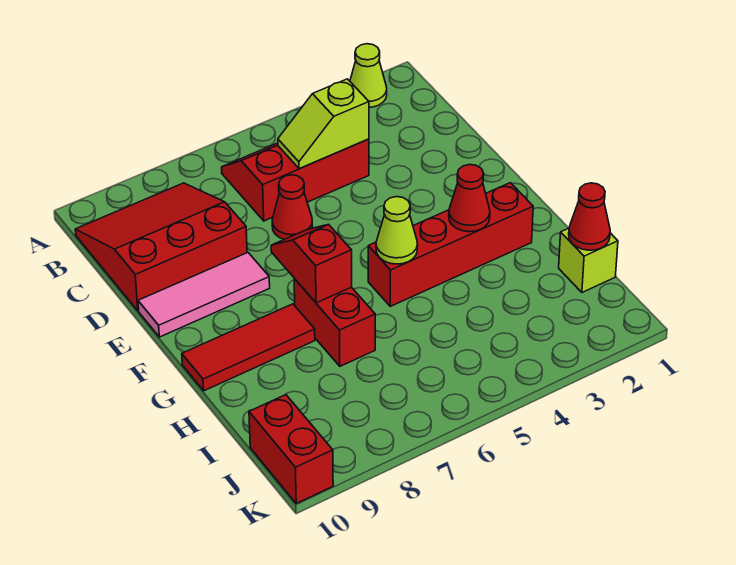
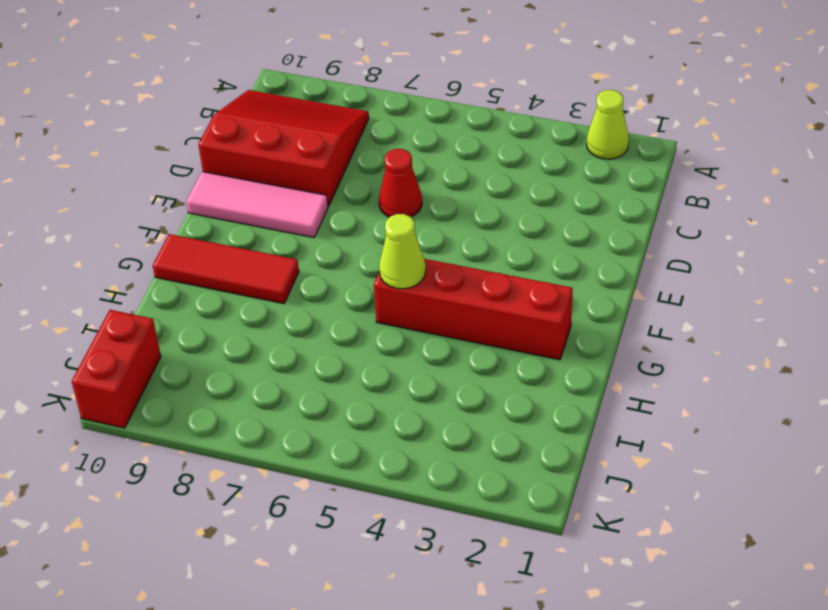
none -> red slope B4:C6 level 1 top C
none -> red brick G7:H7 level 1
none -> lime brick I1 level 1

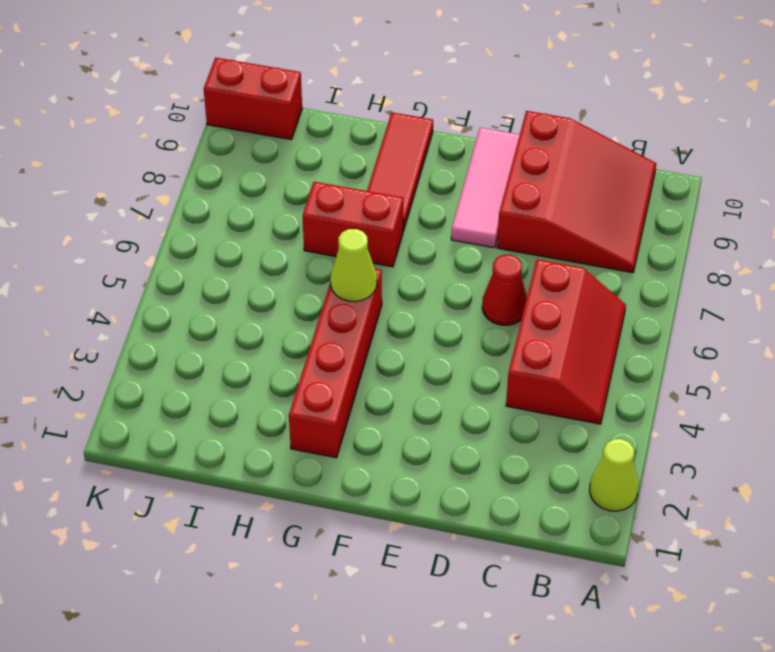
none -> lime brick I1 level 1
none -> lime slope C4:C5 level 2 top 4
none -> red slope F7:G7 level 2 top G

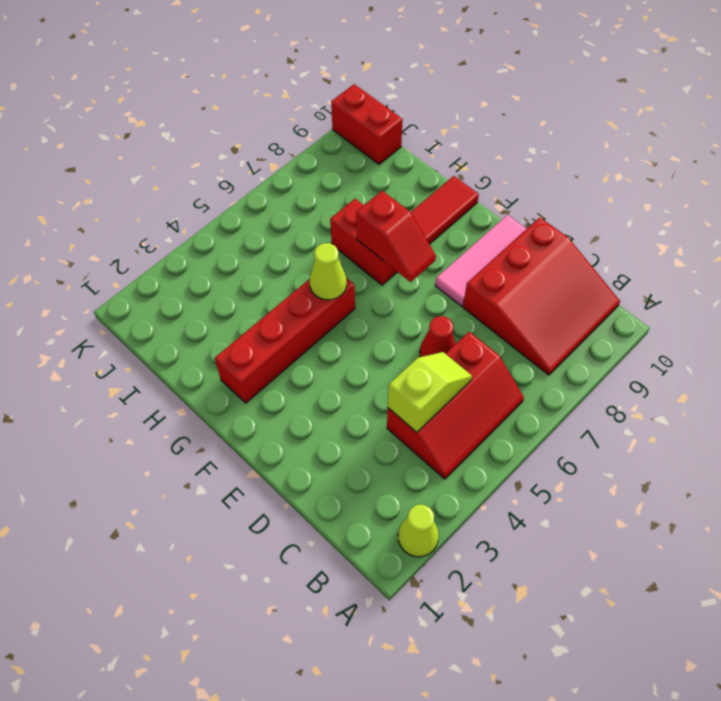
none -> lime brick I1 level 1
none -> red cone G3 level 2
none -> red cone I1 level 2

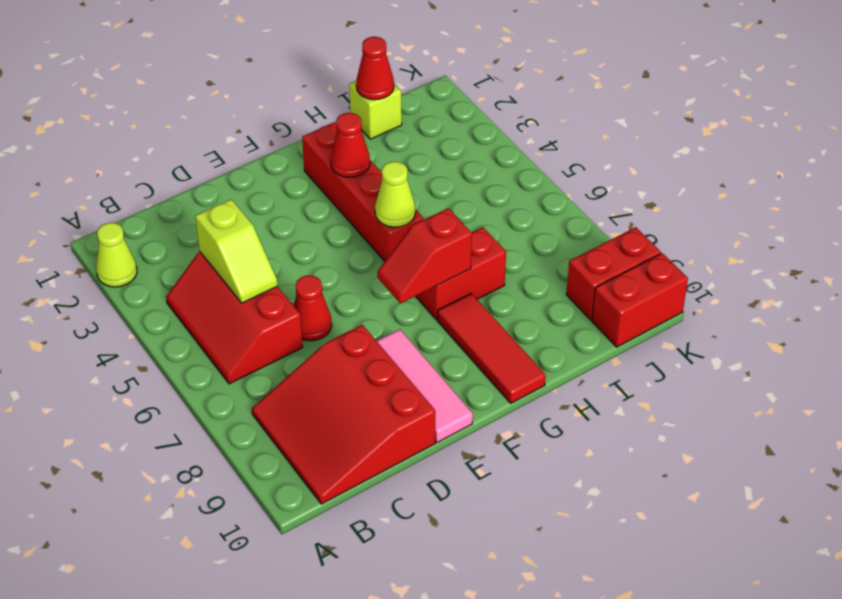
red brick J9:K9 level 1 -> none

